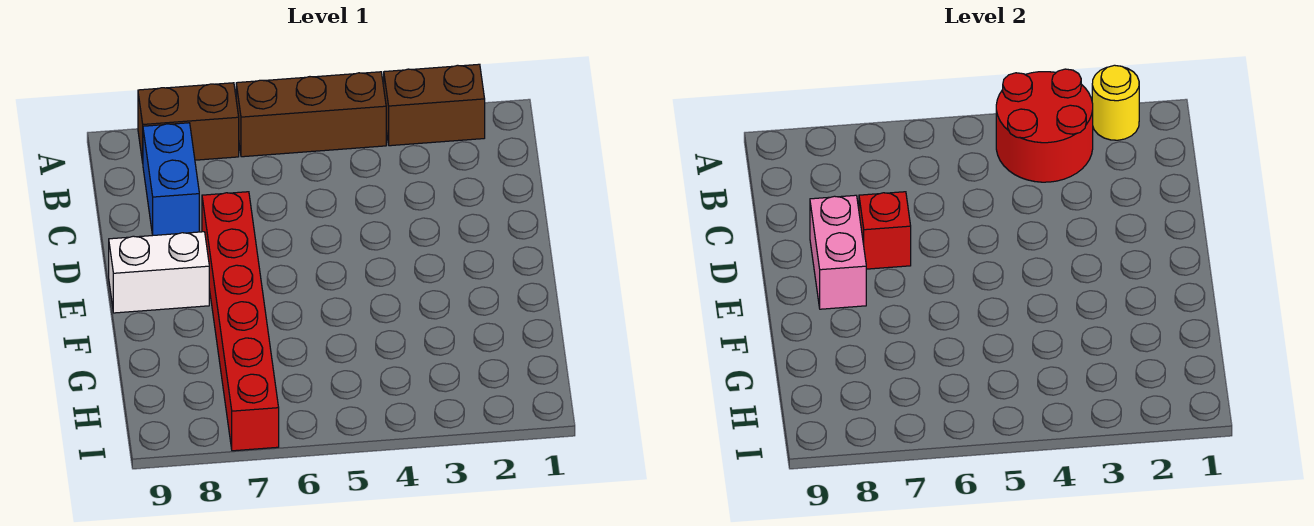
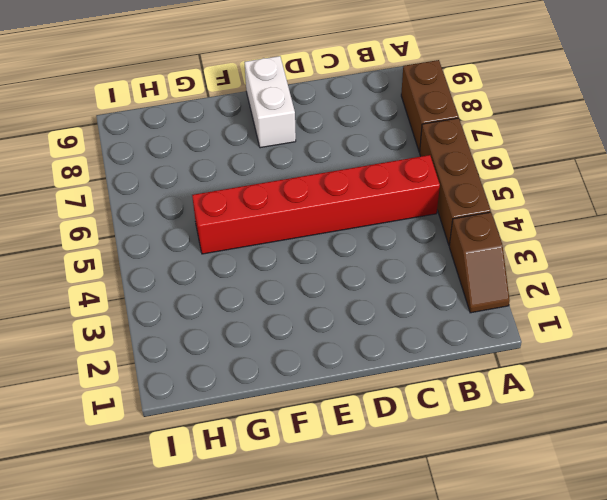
brown slope A2:A3 level 1 top 3 -> brown brick A2:A3 level 1
red brick B5:G5 level 1 -> red brick D7:I7 level 1
none -> blue brick B8:C8 level 1
none -> yellow round brick A2 level 2

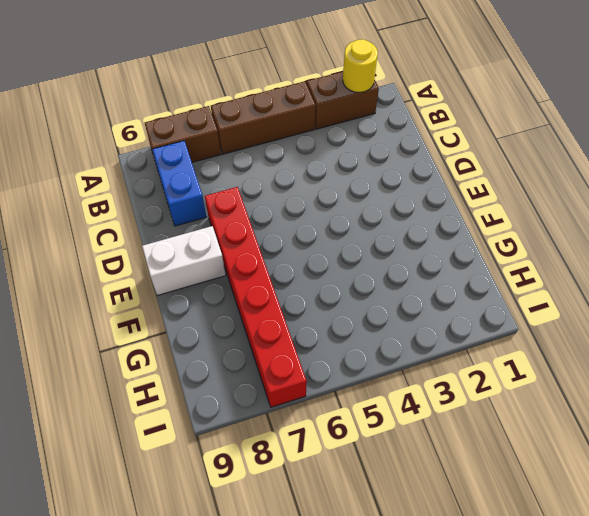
none -> red round brick A3:B4 level 2
none -> red brick D7 level 2

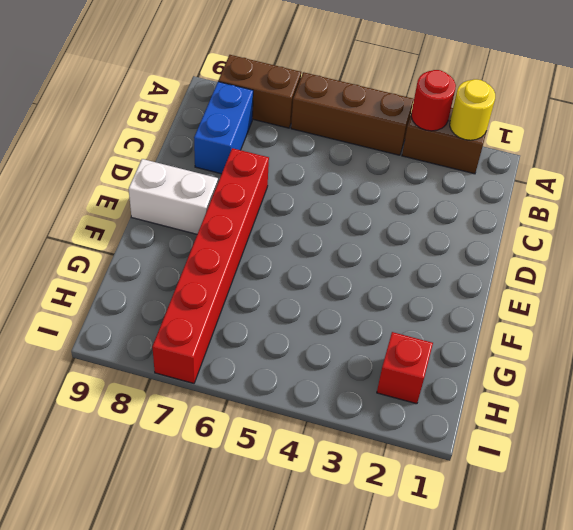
red round brick A3 level 2 -> red round brick A3:B4 level 2
red brick H2 level 1 -> red brick D7 level 2
none -> pink brick D8:E8 level 2

